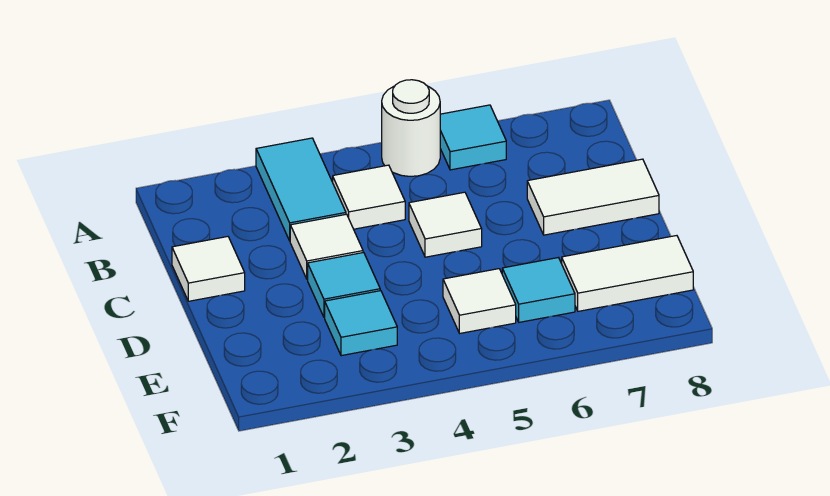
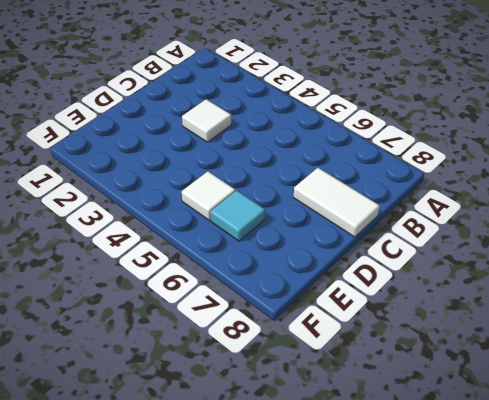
none -> cyan tile A3:B3 level 1
none -> white round brick A5 level 1
none -> cyan tile A6 level 1

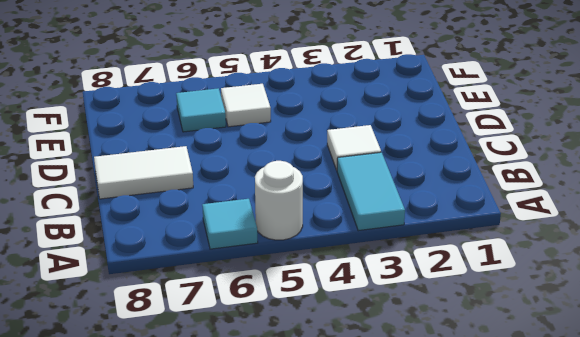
none -> white tile B4 level 1
none -> white tile C1 level 1
none -> white tile C5 level 1

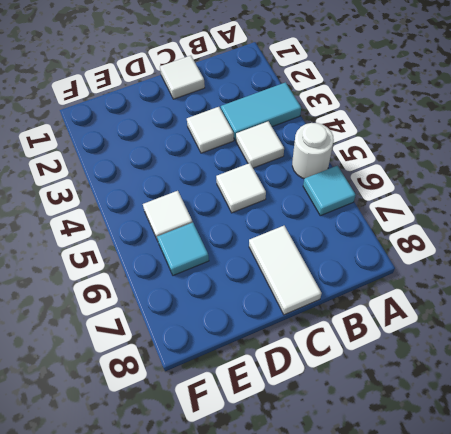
none -> cyan tile D3 level 1
none -> cyan tile E3 level 1
none -> white tile E7:E8 level 1

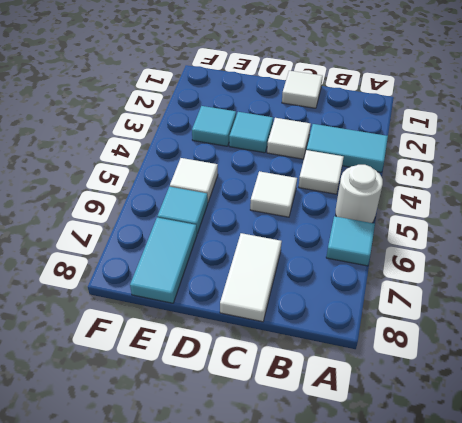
cyan tile E7:E8 level 1 -> white tile E7:E8 level 1

